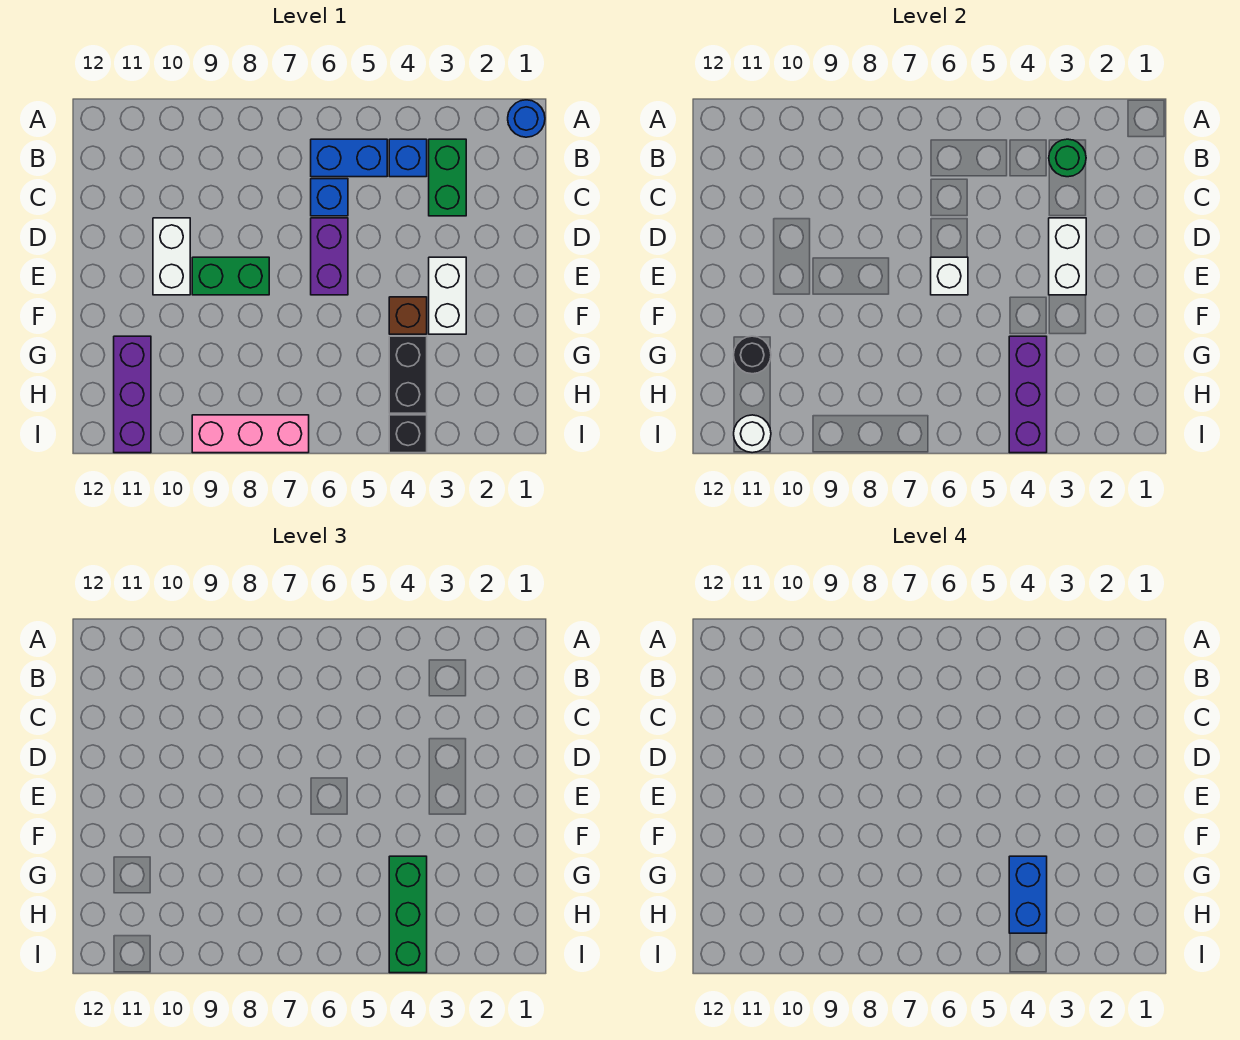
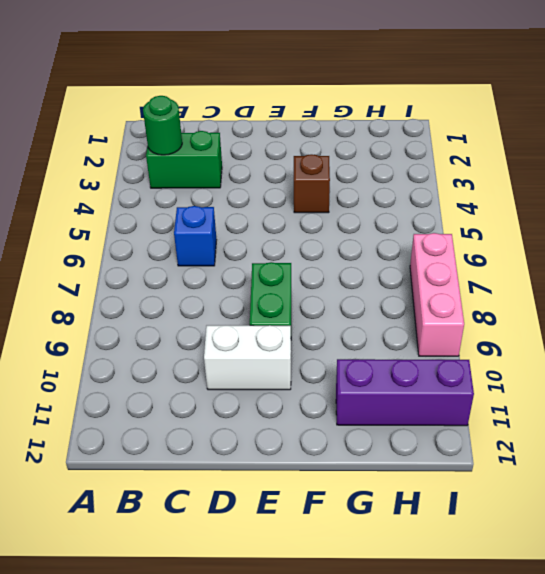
none -> blue round brick A1 level 1
none -> blue brick B4 level 1
none -> blue brick B5:B6 level 1

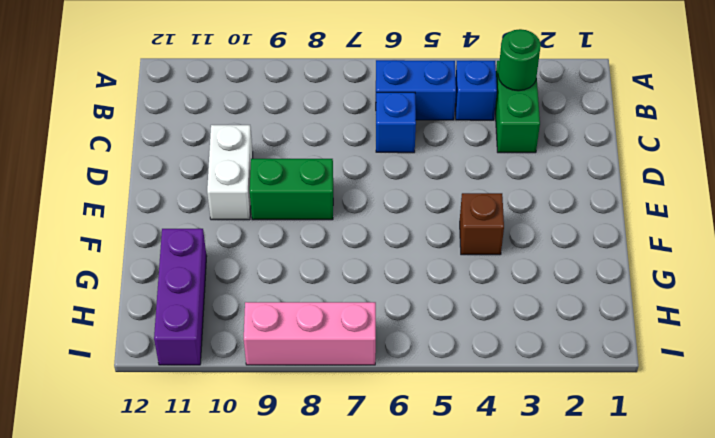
none -> blue round brick A1 level 1
none -> purple brick D6:E6 level 1
none -> white brick E3:F3 level 1

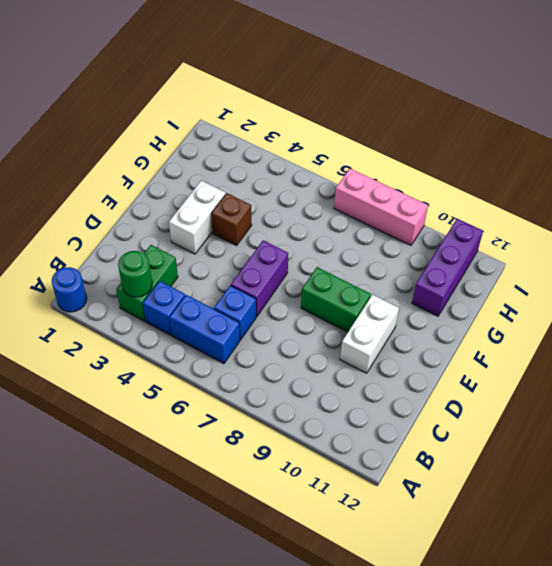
none -> black brick G4:H4 level 1
none -> black brick I4 level 1
none -> white brick D3:E3 level 2

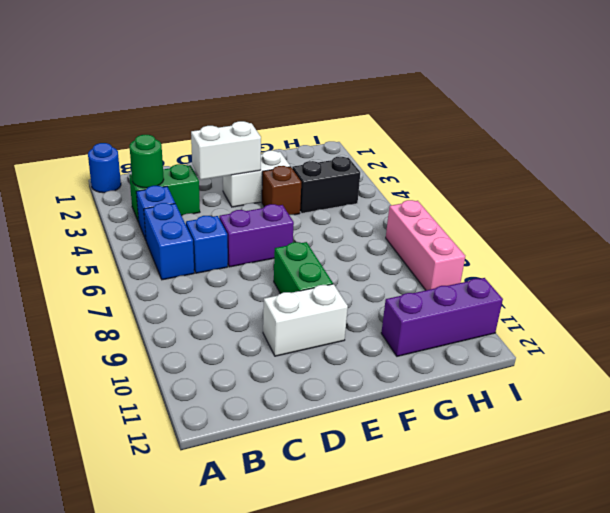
none -> black brick I4 level 1
none -> white brick E6 level 2
none -> purple brick G4:I4 level 2

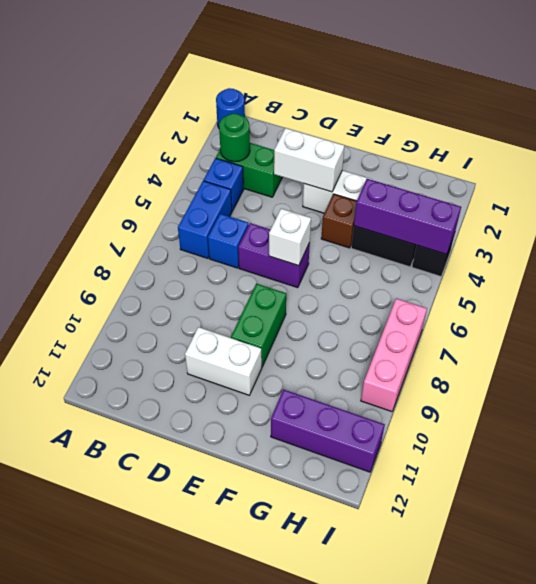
none -> black round brick G11 level 2
none -> white round brick I11 level 2
none -> green brick G4:I4 level 3

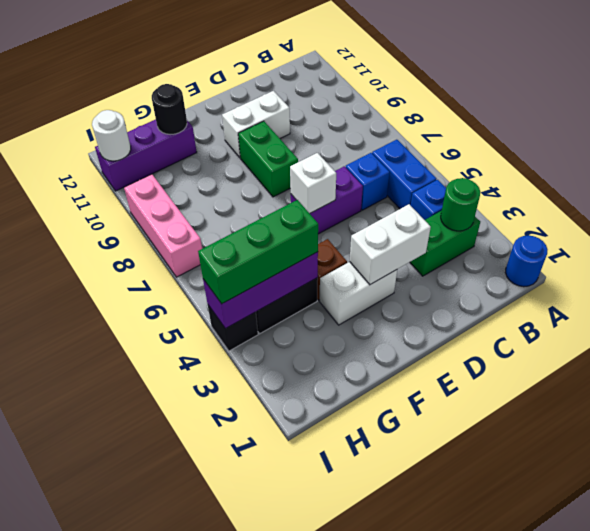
none -> blue brick G4:H4 level 4

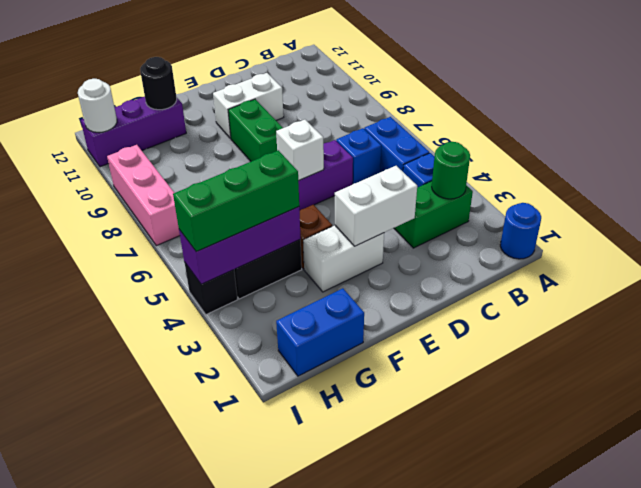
blue brick G1:H1 level 1 -> blue brick G4:H4 level 4

